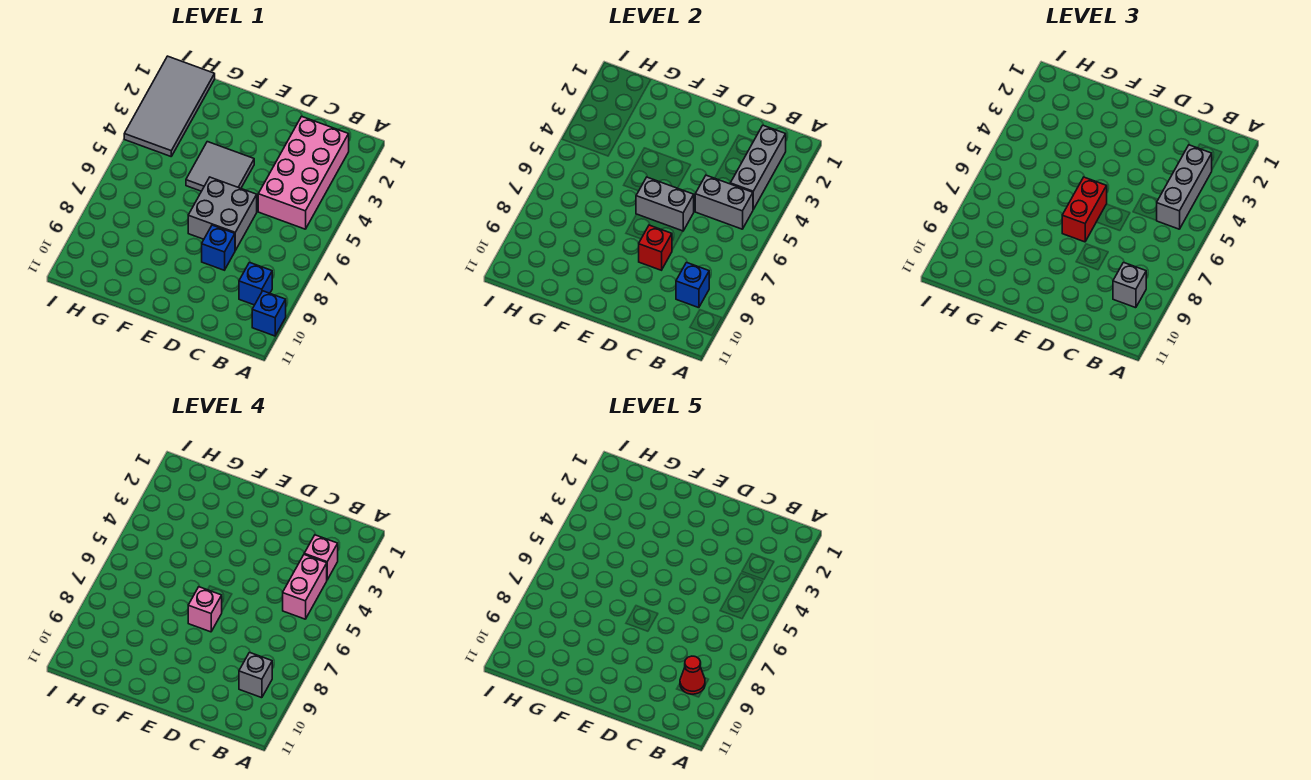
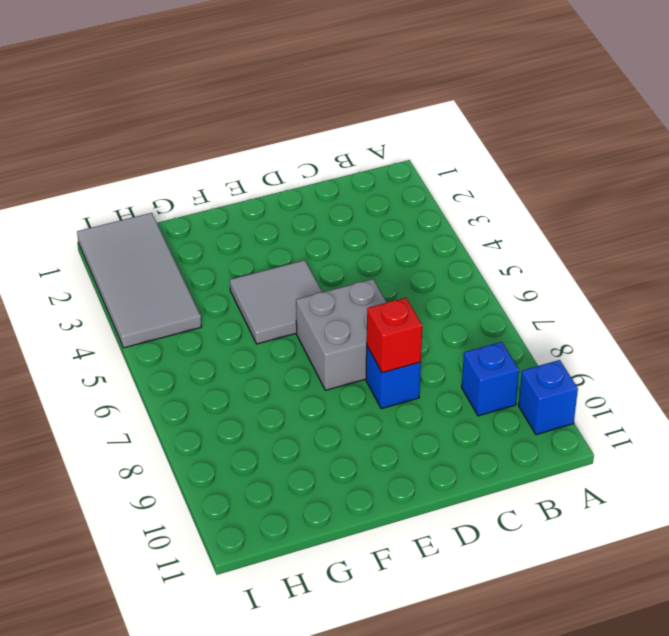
none -> pink brick B2:C5 level 1
none -> grey brick B2:B4 level 2
none -> grey brick B5:C5 level 2

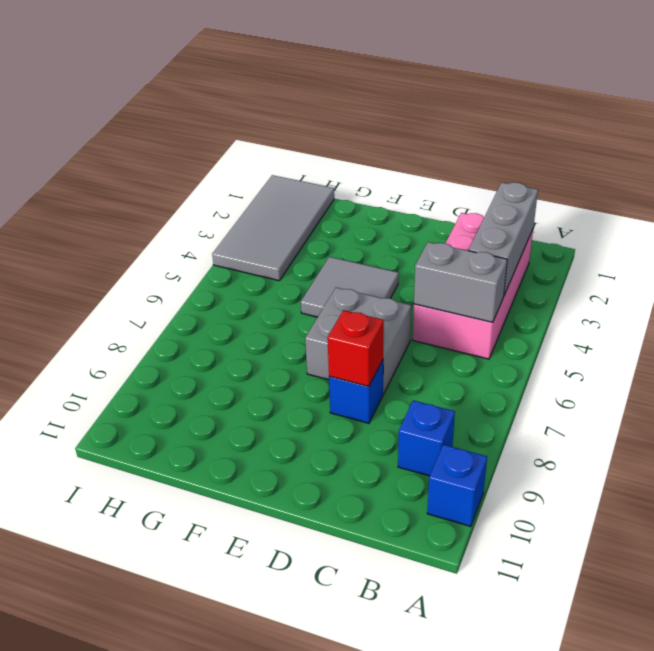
none -> blue brick B9 level 2
none -> grey brick D6:E6 level 2
none -> grey brick B3:B5 level 3

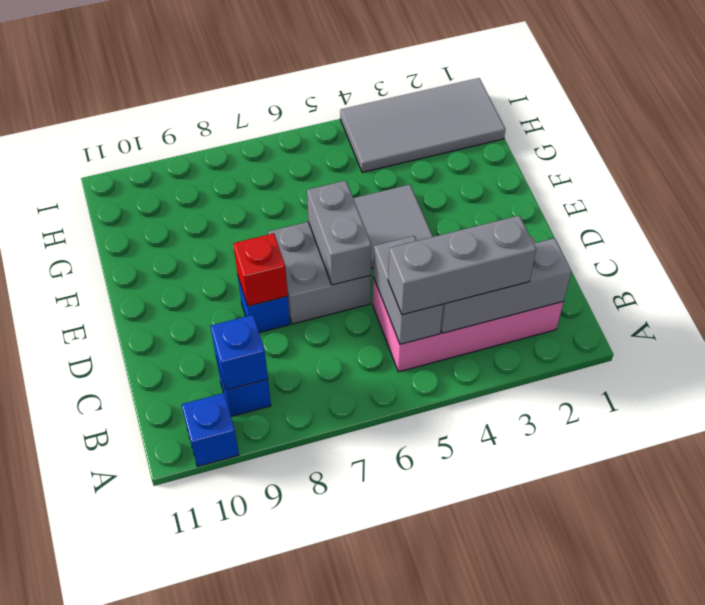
none -> grey brick B9 level 3
none -> red brick E6:E7 level 3
none -> pink brick B3 level 4

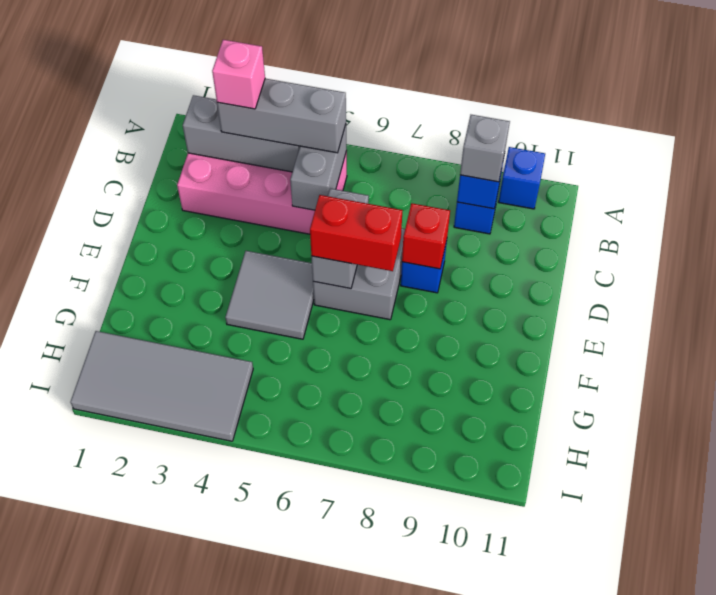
none -> pink brick B4:B5 level 4
none -> grey brick B9 level 4
none -> pink brick E7 level 4

